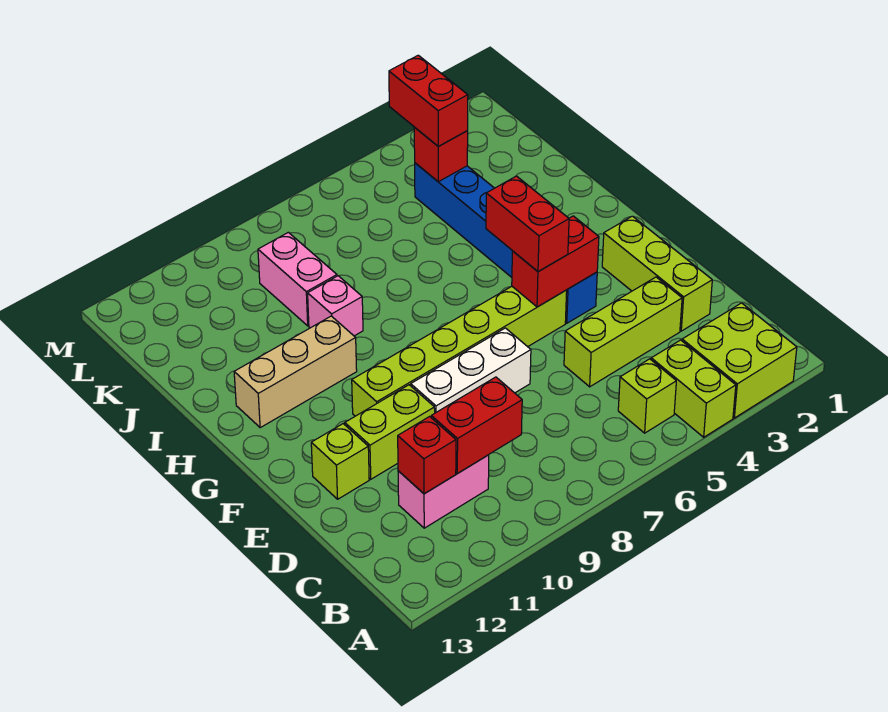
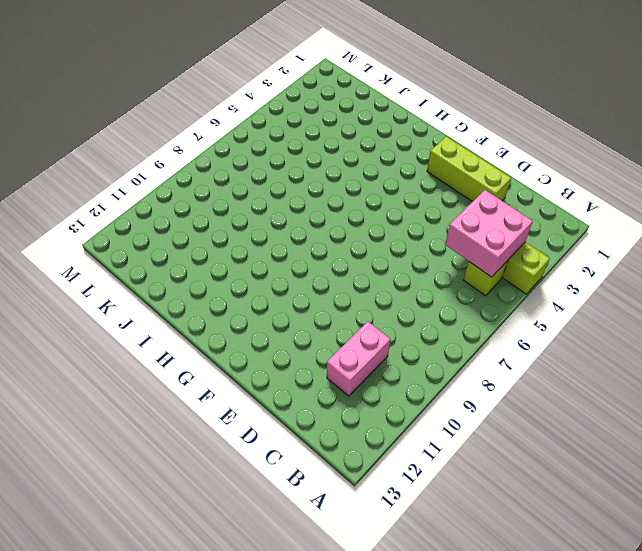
pink brick B4:C5 level 2 -> none
none -> lime brick A2:B3 level 1
none -> lime brick D3:D5 level 1
none -> white brick E7:E9 level 1

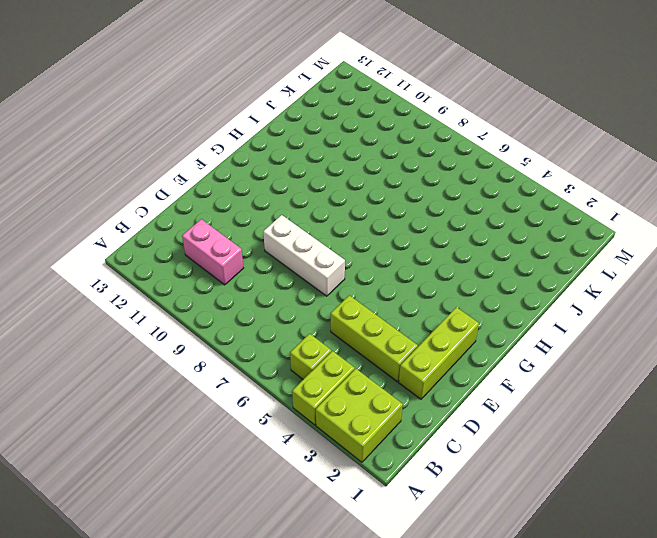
none -> lime brick E10:E11 level 1
none -> lime brick E12 level 1
none -> blue brick F4:K4 level 1

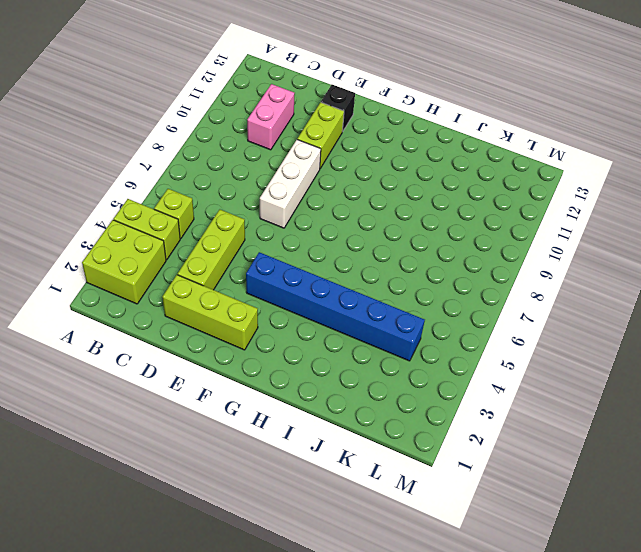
black brick E12 level 1 -> lime brick E12 level 1
none -> lime brick F5:F10 level 1
none -> tan brick H10:H12 level 1
none -> pink brick I9 level 1

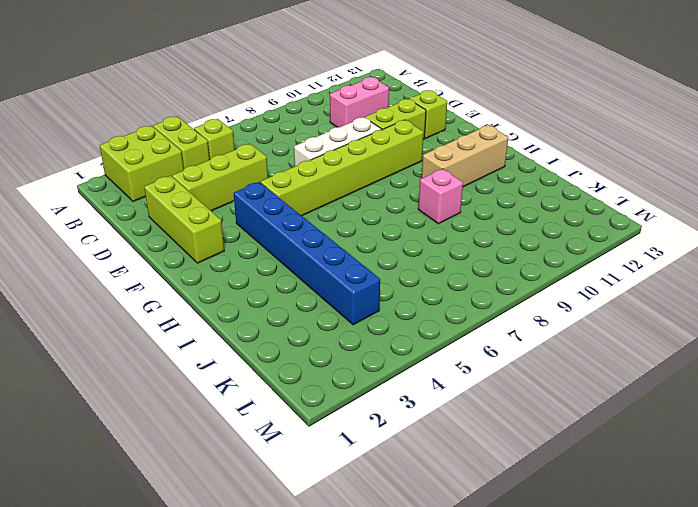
none -> pink brick J9:K9 level 1
none -> red brick C9:C10 level 2
none -> red brick C11 level 2

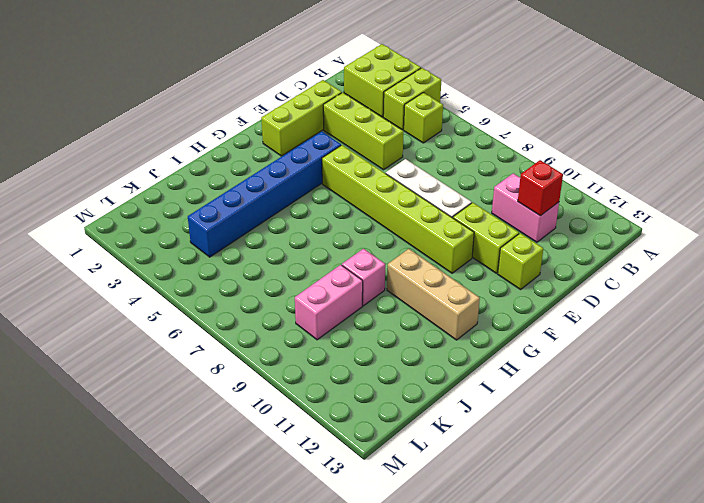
none -> red brick C9:C10 level 2
none -> red brick F4:F5 level 2
none -> red brick K4 level 2

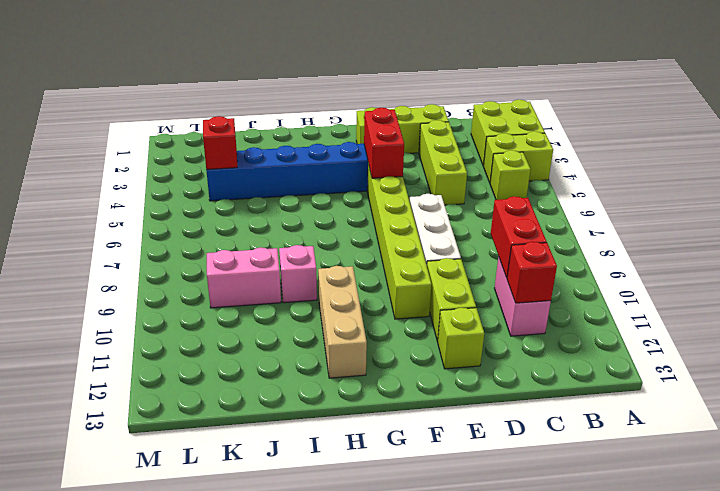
none -> red brick F5:G5 level 3
none -> red brick K4:L4 level 3

